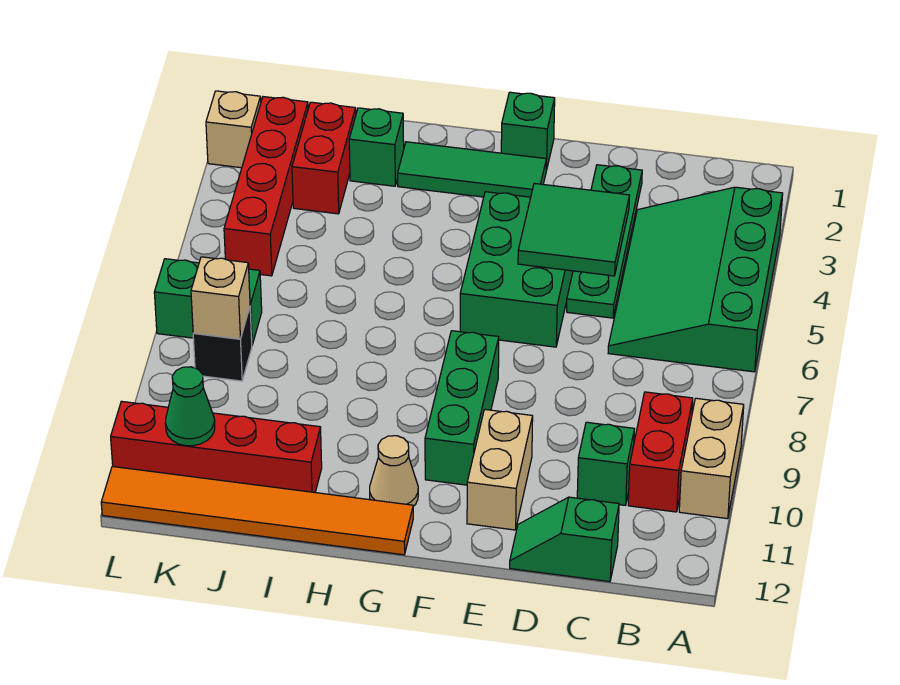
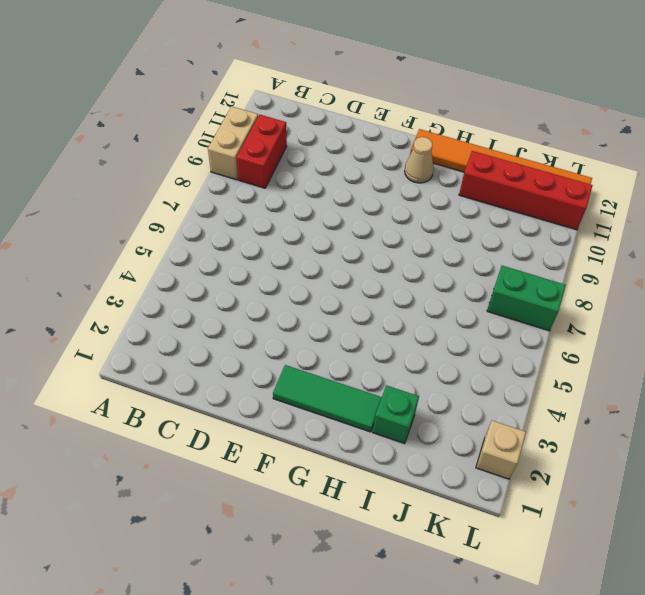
none -> green slope A3:C6 level 1 top A
none -> green brick C10 level 1
none -> green slope C12:D12 level 1 top C

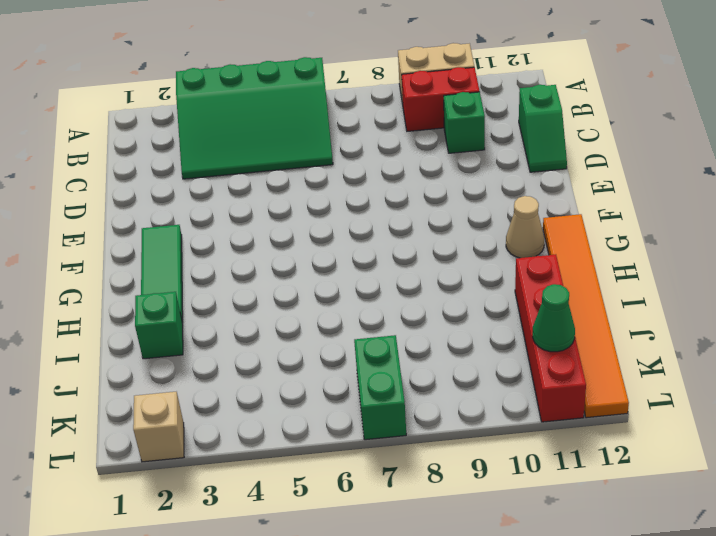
none -> green plate D2:D5 level 1
none -> green brick E4:F6 level 1
none -> tan brick E10:E11 level 1

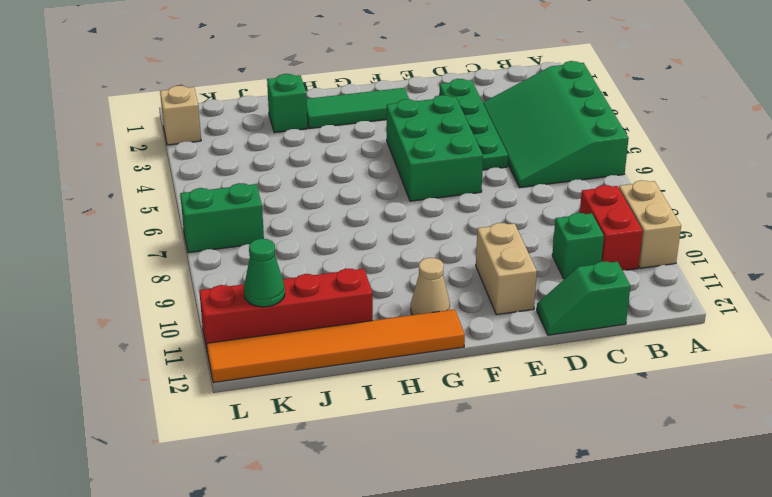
none -> green brick F1 level 1
none -> green brick F8:F10 level 1
none -> red brick J2:J3 level 1

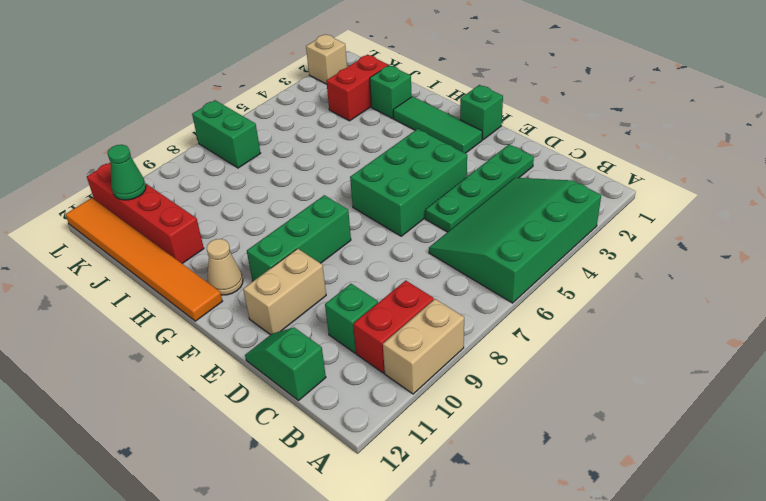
none -> red brick K2:K5 level 1
none -> black brick K8 level 1
none -> green tile D4:E5 level 2

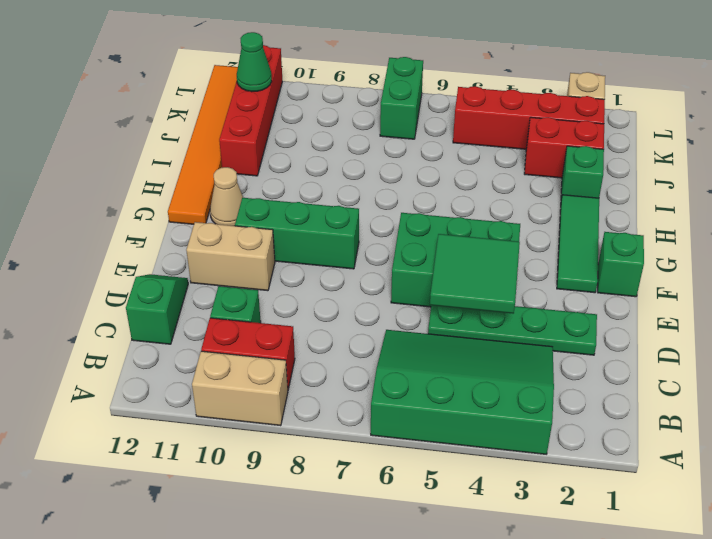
none -> black brick K8 level 1
none -> tan brick K8 level 2

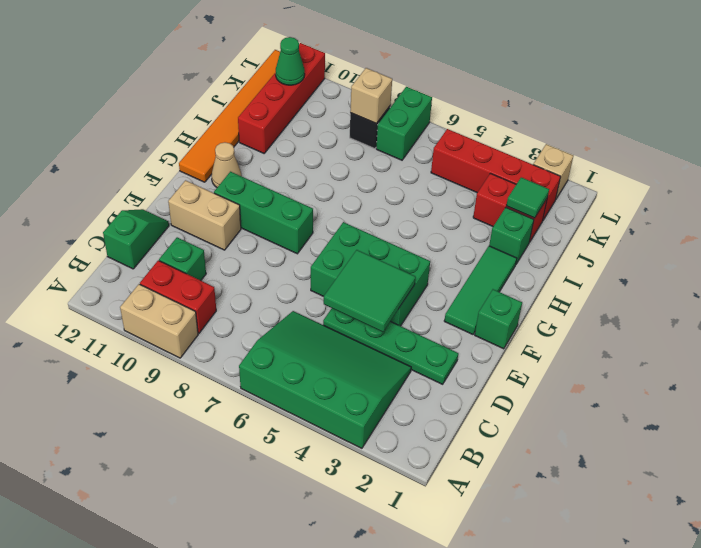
green tile J2 level 2 -> none

